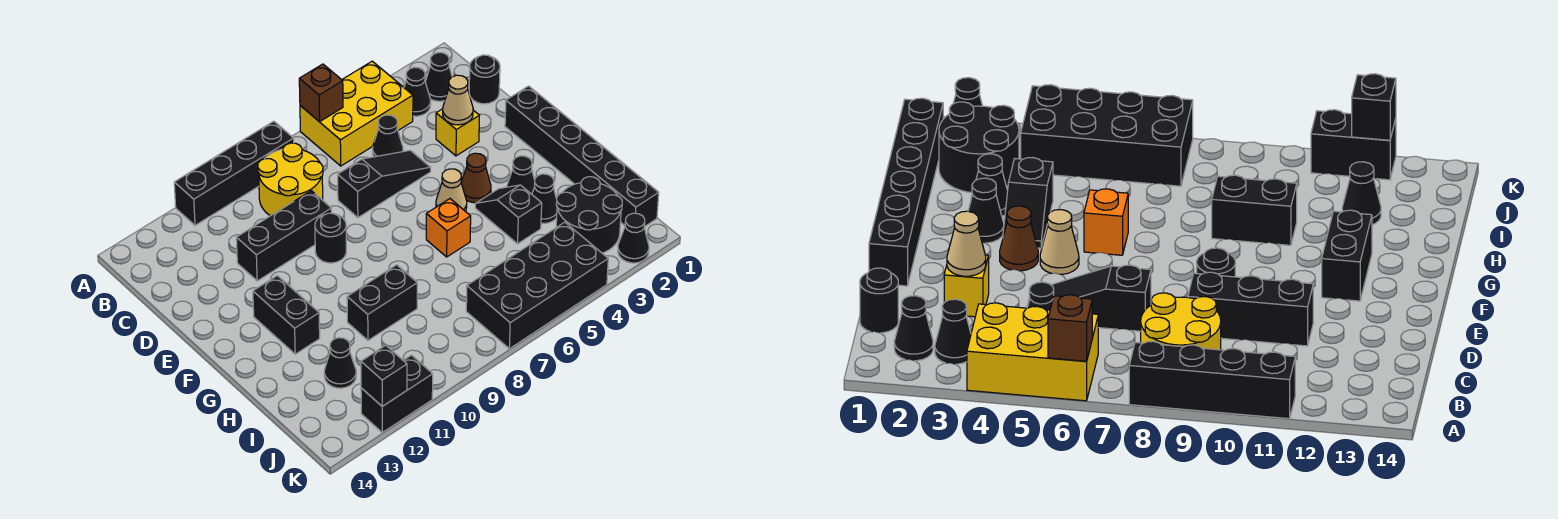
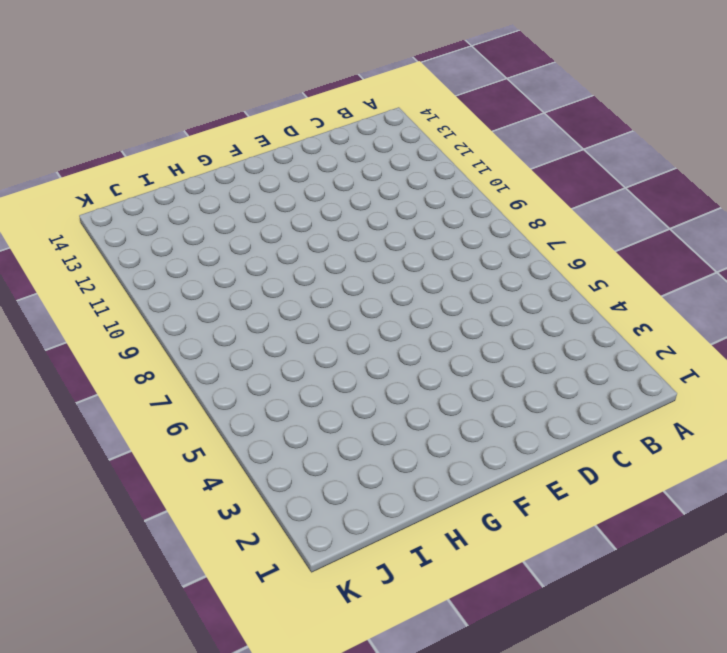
none -> yellow brick A4:B6 level 1
none -> black brick A8:A11 level 1
none -> black cone B2 level 1

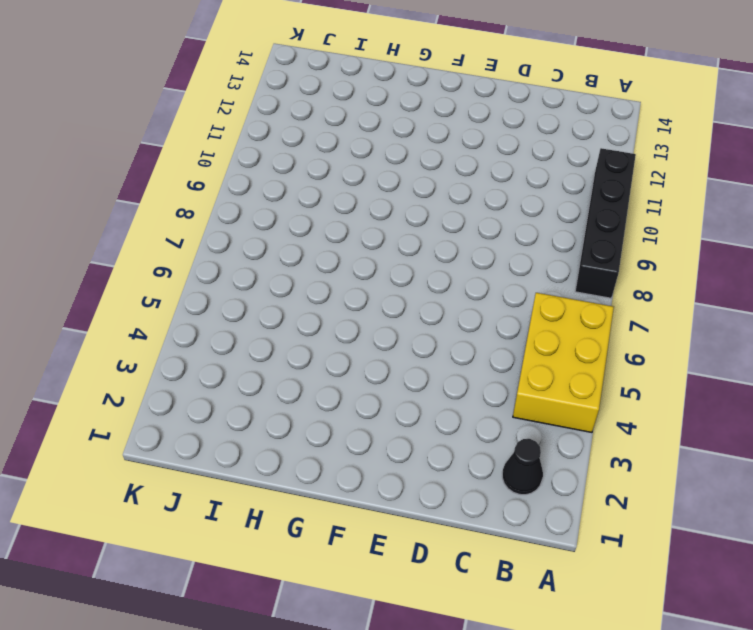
none -> black cone B3 level 1
none -> yellow round brick B8:C9 level 1
none -> black round brick C1 level 1

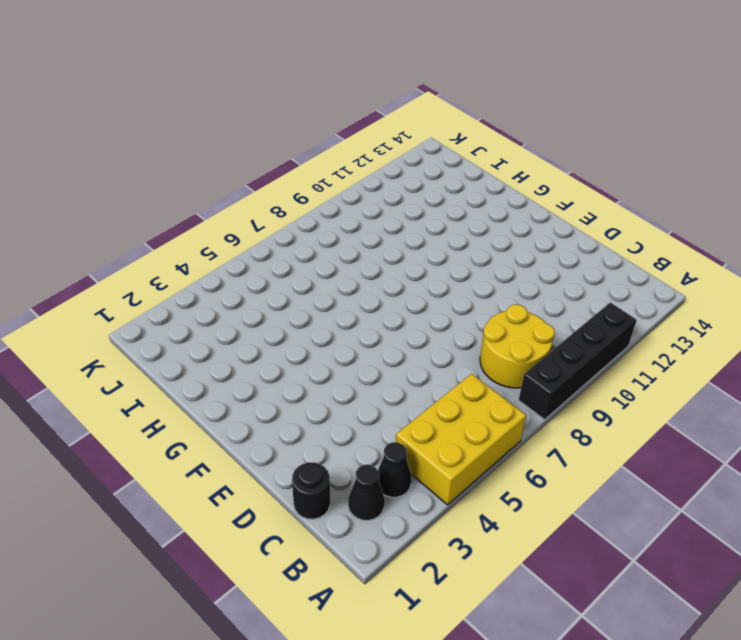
none -> black cone C5 level 1
none -> yellow brick D3 level 1
none -> black slope D5:D7 level 1 top 7

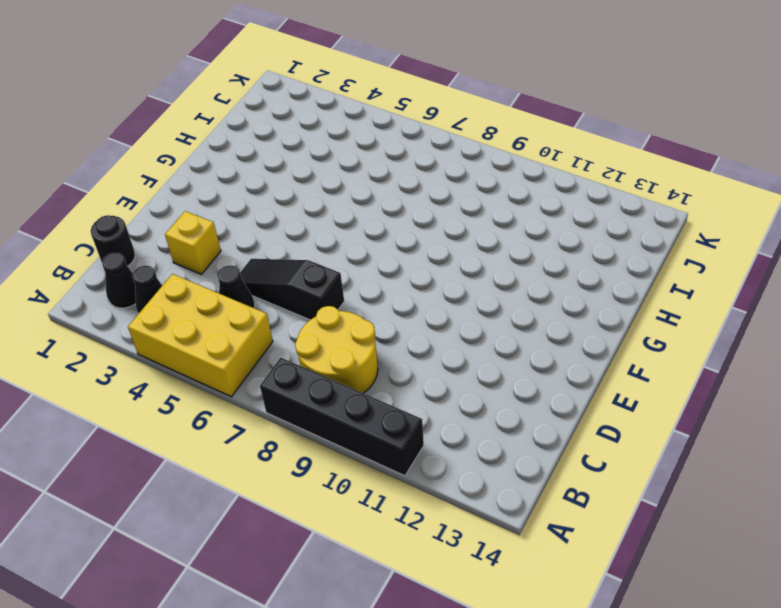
none -> black brick D9:D11 level 1
none -> black brick E1:J1 level 1
none -> black round brick E9 level 1

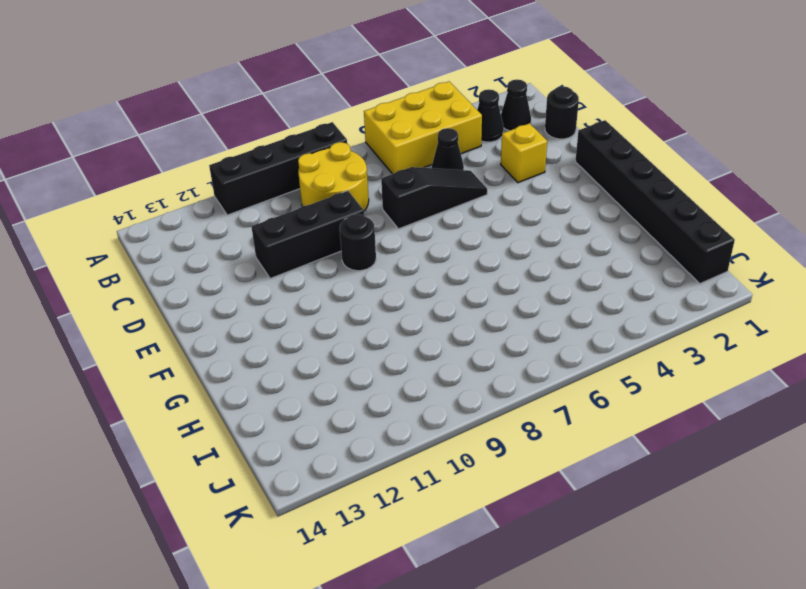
none -> brown cone F4 level 1
none -> tan cone F5 level 1
none -> black brick F12:G12 level 1

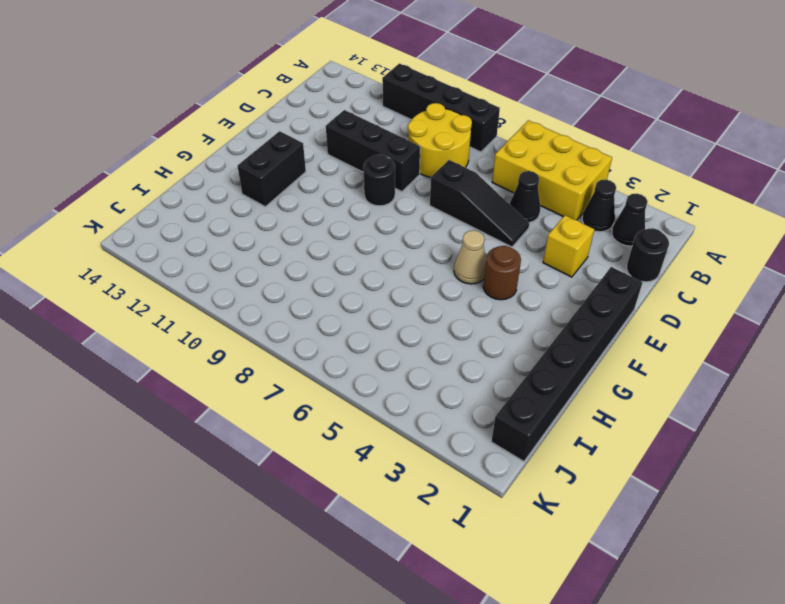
brown round brick F4 level 1 -> brown cone F4 level 1
none -> black cone G3 level 1
none -> black slope G4:H4 level 1 top H
none -> orange brick G6 level 1

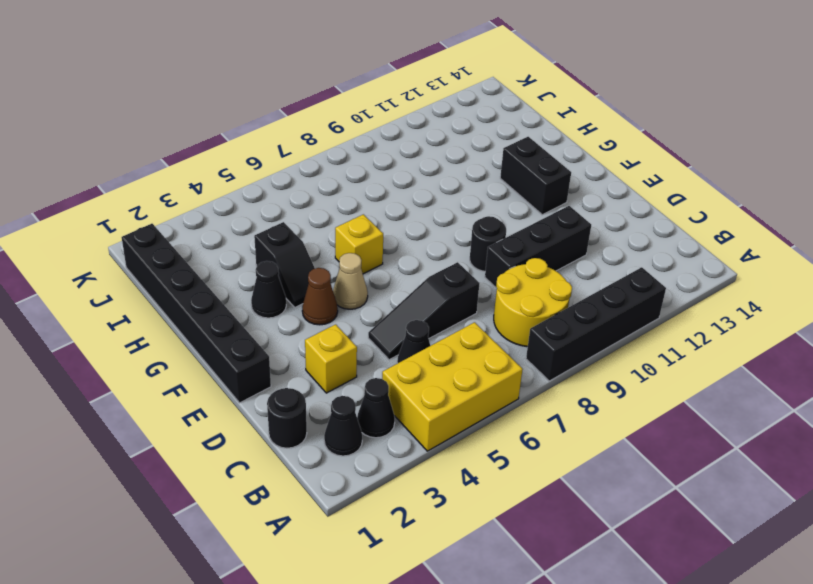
yellow brick G6 level 1 -> orange brick G6 level 1
none -> black cone H3 level 1
none -> black brick H9:H10 level 1
none -> black round brick I2:J3 level 1

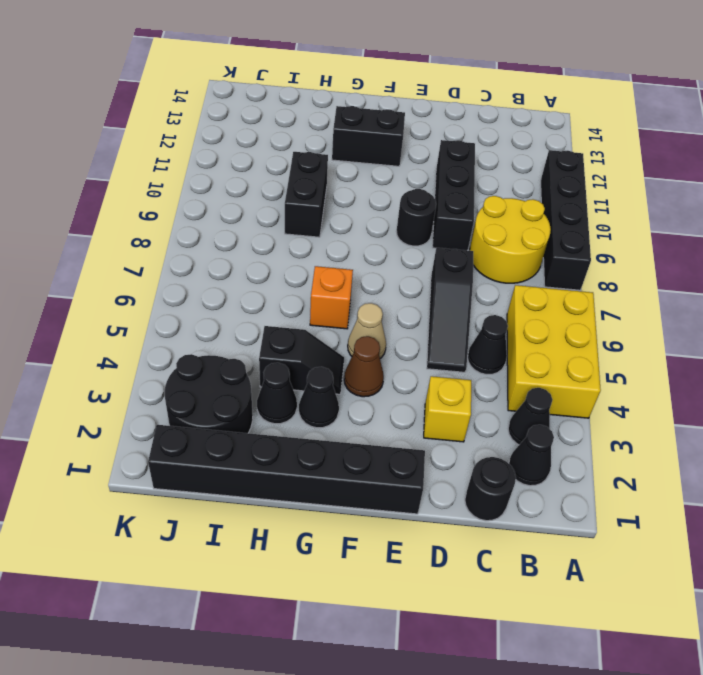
none -> black cone I12 level 1
none -> black brick J4:K7 level 1
none -> black cone K2 level 1

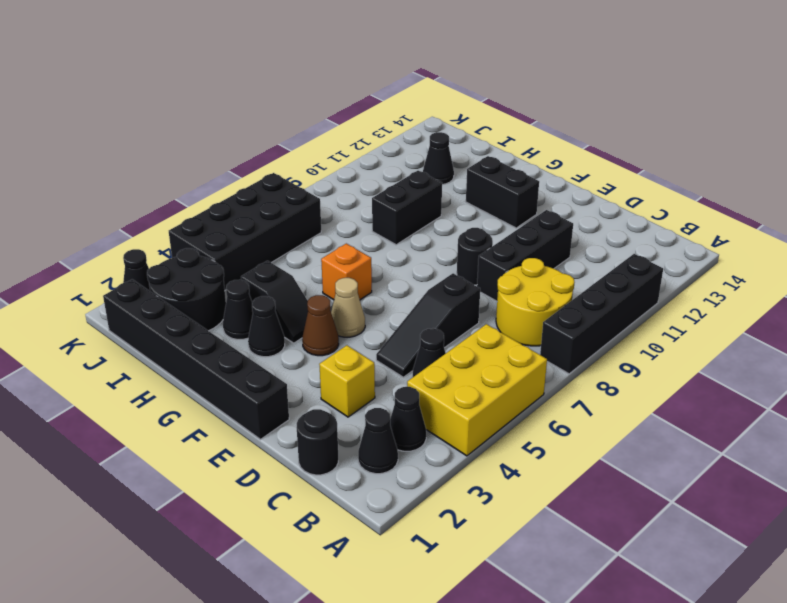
none -> black brick K11:K12 level 1
none -> brown brick A6 level 2
none -> tan cone D3 level 2

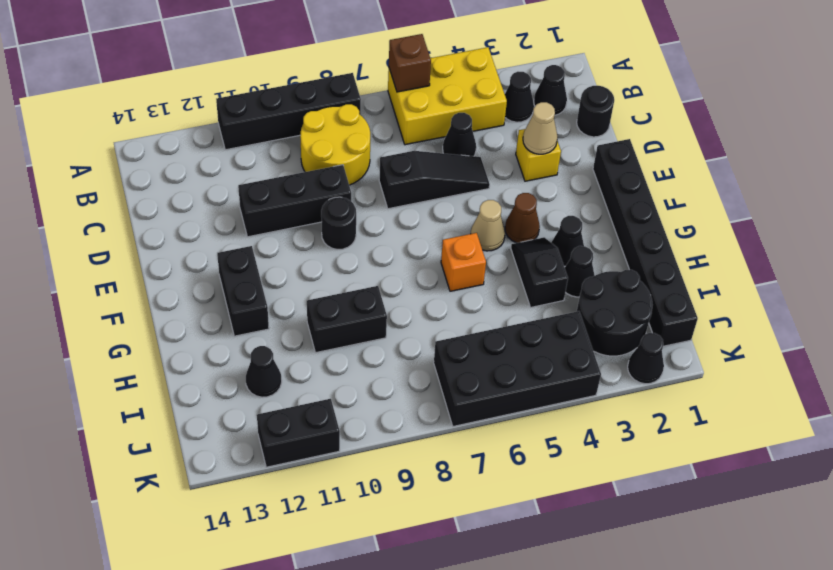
none -> black brick K12 level 2

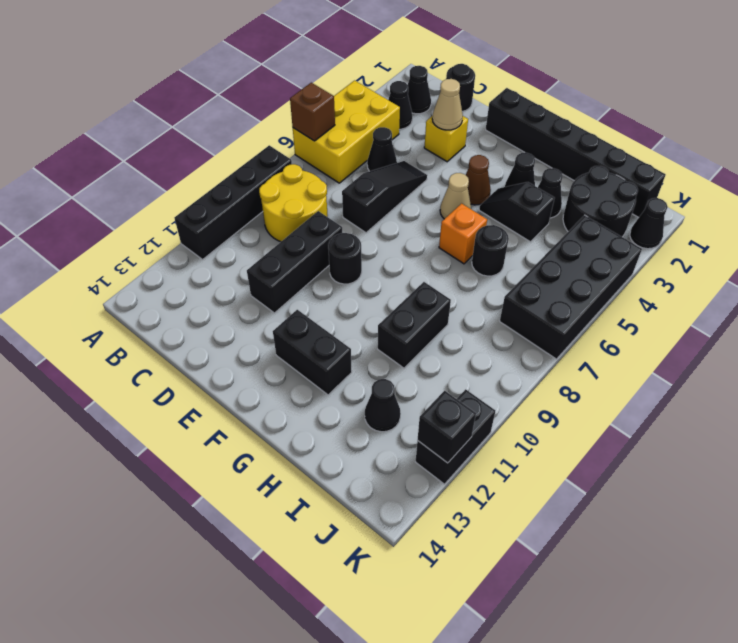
black round brick H6 level 1 -> none

